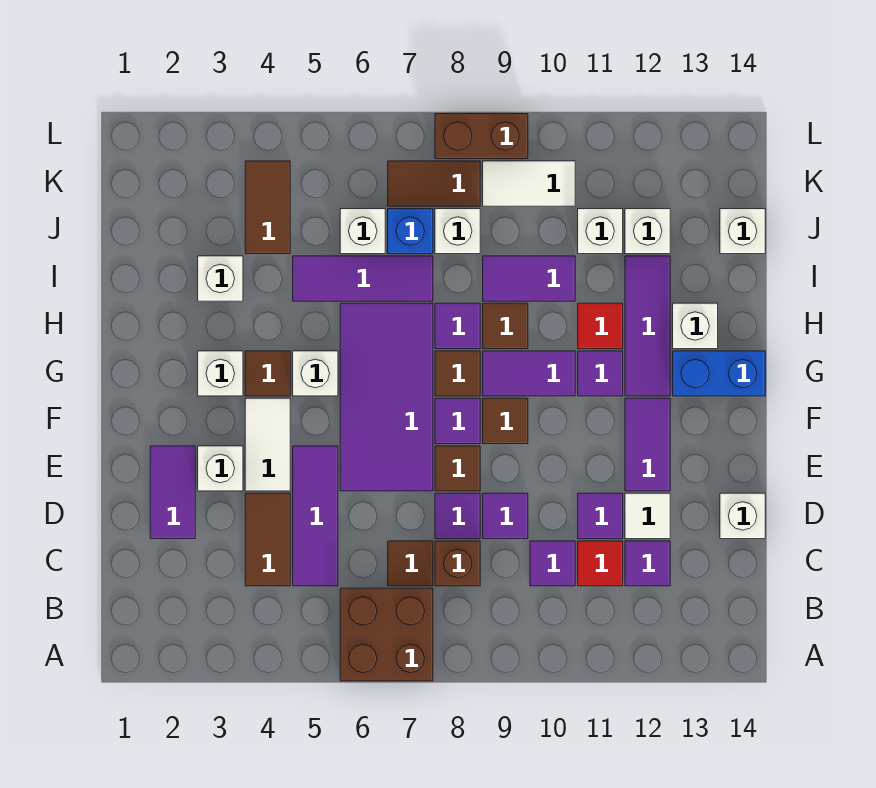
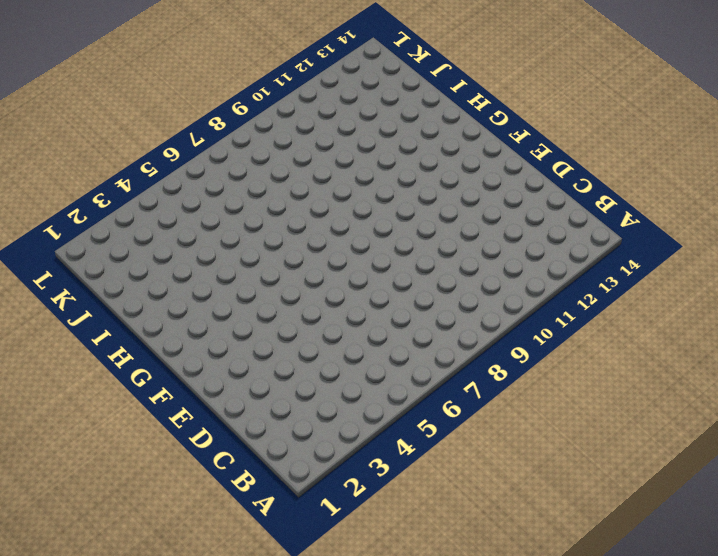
none -> brown brick A6:B7 level 1
none -> brown tile C4:D4 level 1
none -> purple tile C5:E5 level 1
none -> brown tile C7 level 1

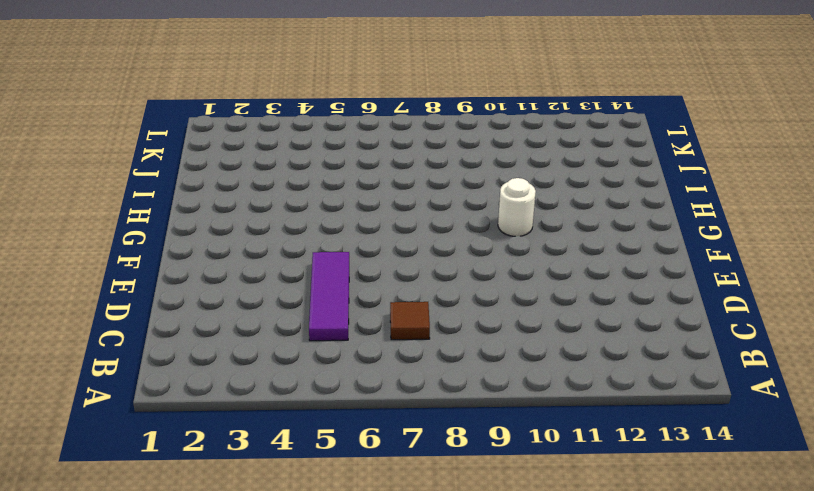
white round brick G10 level 1 -> purple tile G9:G10 level 1
none -> brown brick A6:B7 level 1
none -> brown tile C4:D4 level 1
none -> brown brick C8 level 1
none -> purple tile C10 level 1

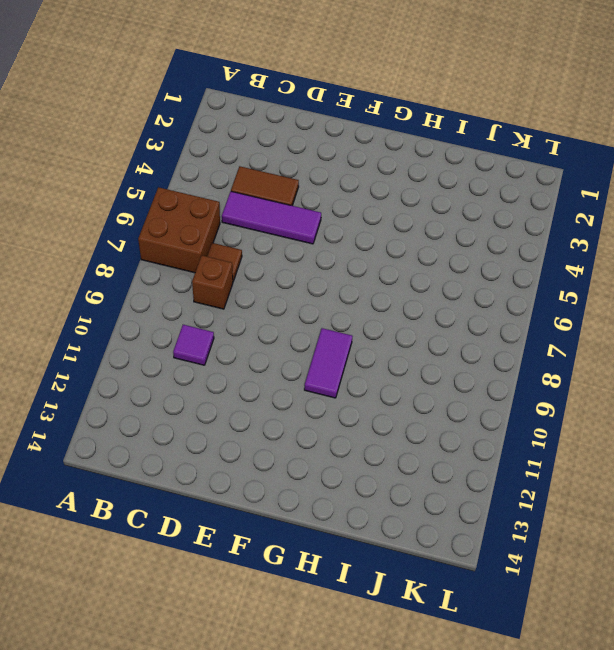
none -> red tile C11 level 1
none -> purple tile C12 level 1
none -> purple tile D2:E2 level 1
none -> purple tile D8 level 1

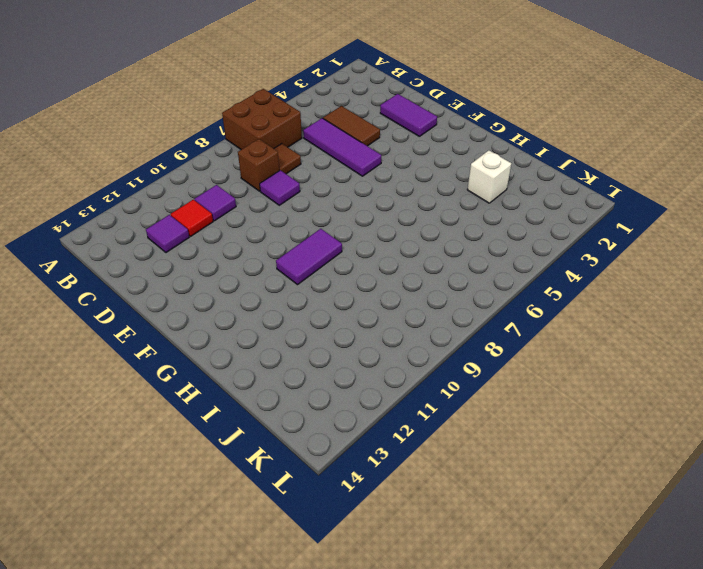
none -> purple tile D9 level 1
none -> purple tile D11 level 1
none -> white tile D12 level 1
none -> white brick D14 level 1

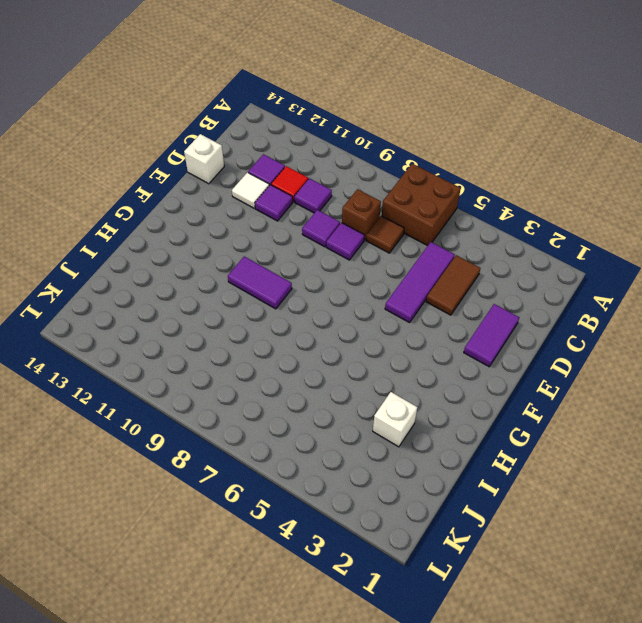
none -> white brick E3 level 1
none -> white tile E4:F4 level 1
none -> purple tile E6:H7 level 1
none -> brown tile E8 level 1

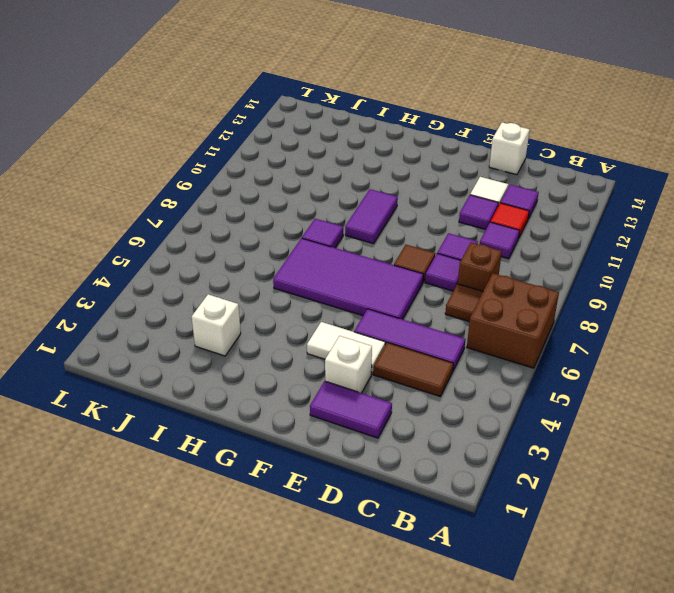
none -> purple tile E12:F12 level 1
none -> purple tile F8 level 1
none -> brown tile F9 level 1
none -> white brick G3 level 1

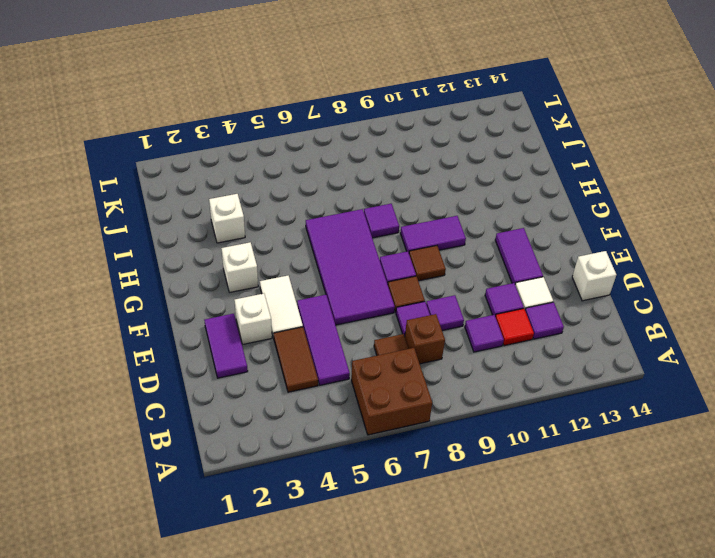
none -> brown tile G4 level 1
none -> white brick G5 level 1
none -> brown tile G8 level 1
none -> purple tile G11 level 1

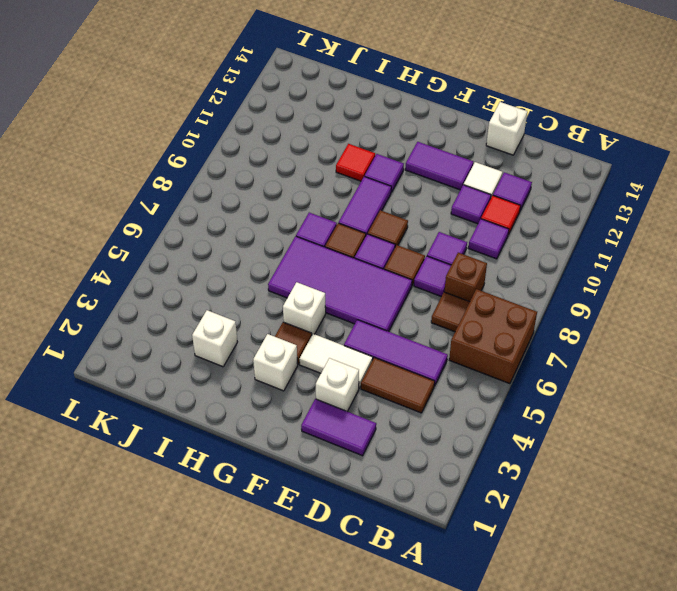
none -> purple tile G12:I12 level 1
none -> blue brick G13:G14 level 1
none -> brown tile H9 level 1
none -> white brick H13 level 1

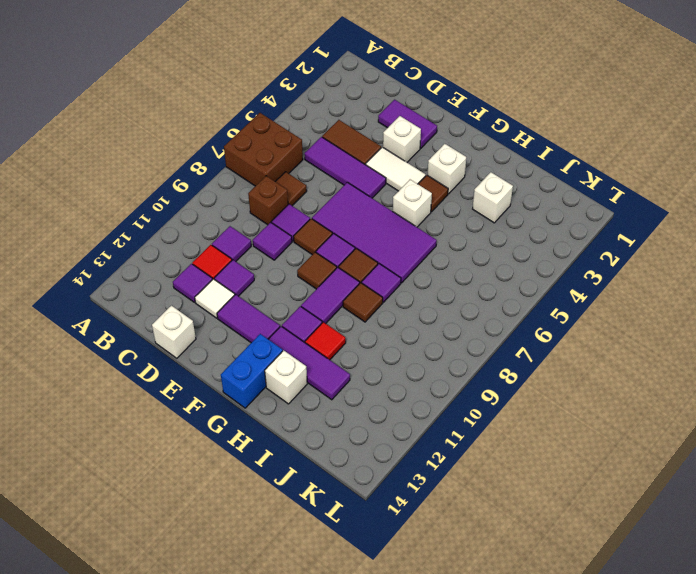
none -> purple tile I5:I7 level 1
none -> purple tile I9:I10 level 1
none -> brown tile J4:K4 level 1
none -> white brick J6 level 1

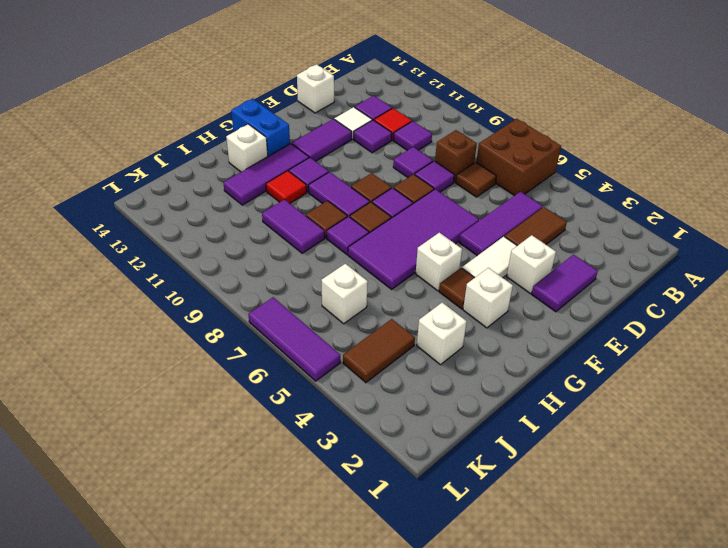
purple tile L5:L7 level 1 -> purple tile I5:I7 level 1
none -> blue brick J7 level 1
none -> white brick J8 level 1
none -> white brick J11 level 1
none -> white brick J12 level 1

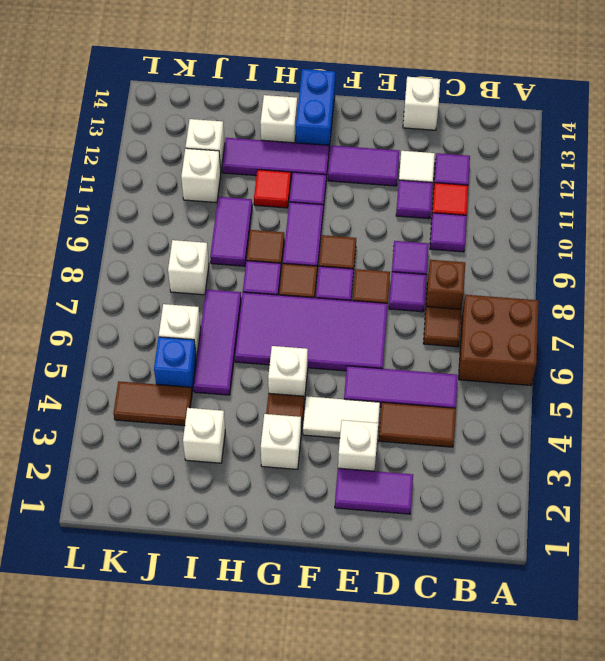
blue brick J5 level 1 -> blue brick J7 level 1
none -> white brick J14 level 1
none -> brown tile K7:K8 level 1
none -> white tile K9:K10 level 1
none -> brown brick L8:L9 level 1

